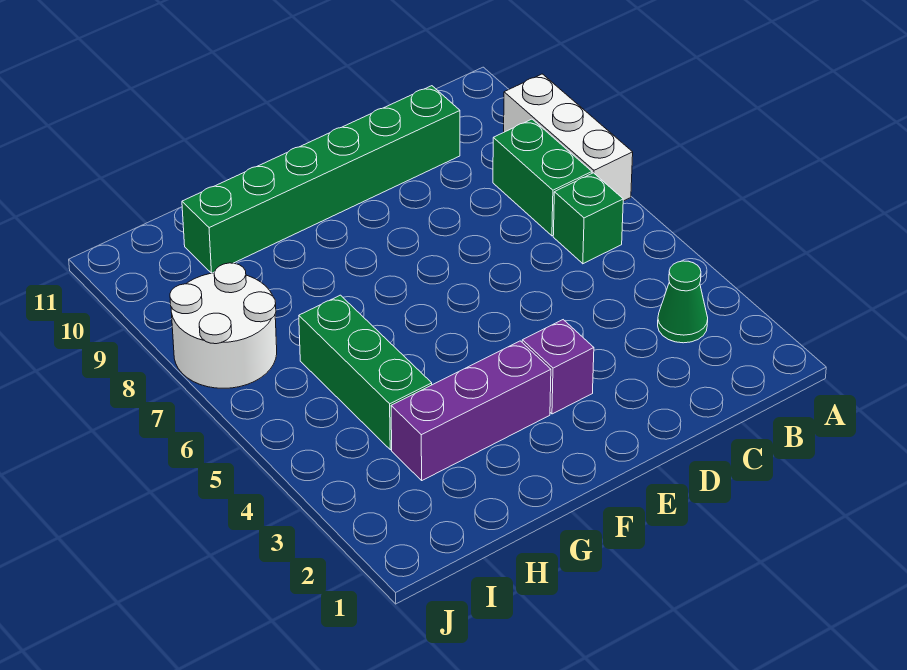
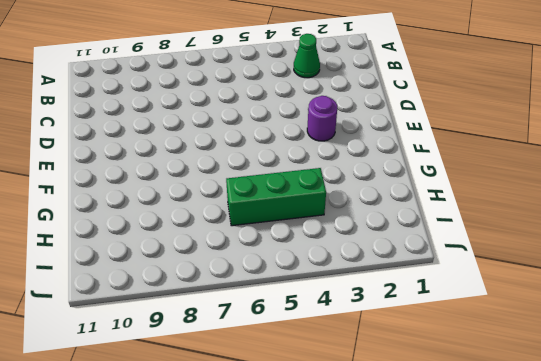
purple round brick E3 level 1 -> purple brick E3 level 1
none -> white brick A7:A9 level 1
none -> green brick B6 level 1

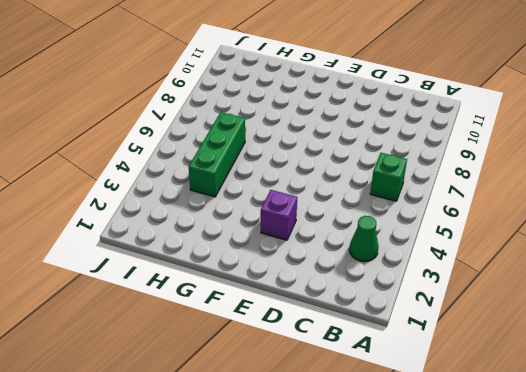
none -> white brick A7:A9 level 1
none -> green brick B7:B8 level 1

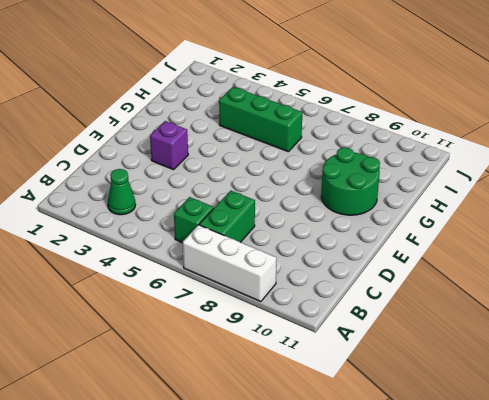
green brick B7:C7 level 1 -> green brick B7:B8 level 1
green round brick F9:G10 level 1 -> green brick C10:H10 level 1
none -> purple brick F3:H3 level 1
none -> white round brick I7:J8 level 1

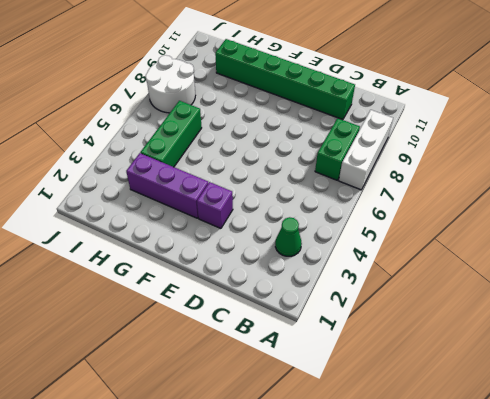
none -> green brick B6 level 1

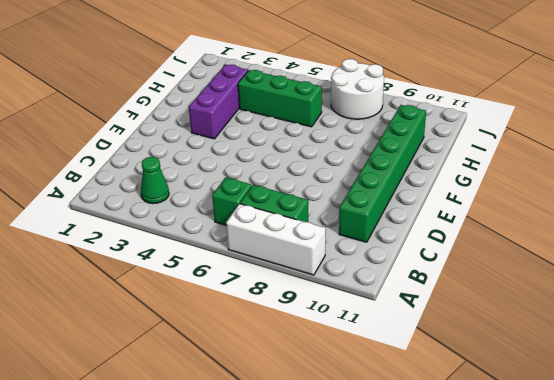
none -> purple brick E3 level 1

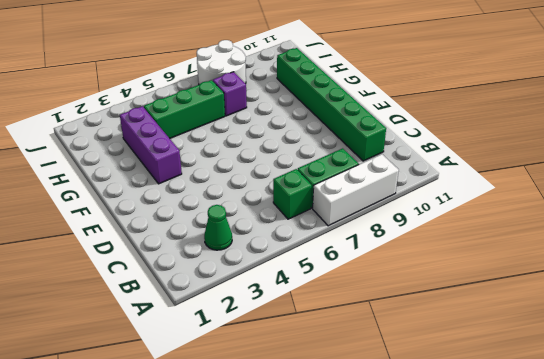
purple brick H7 level 1 -> purple brick E3 level 1

